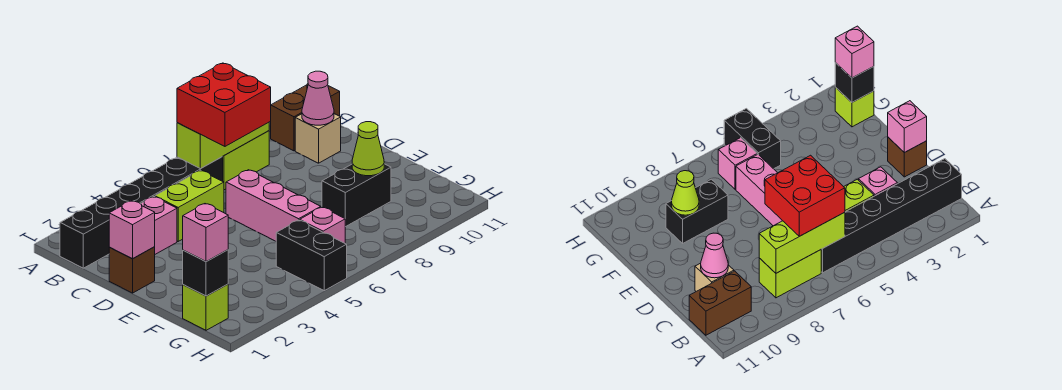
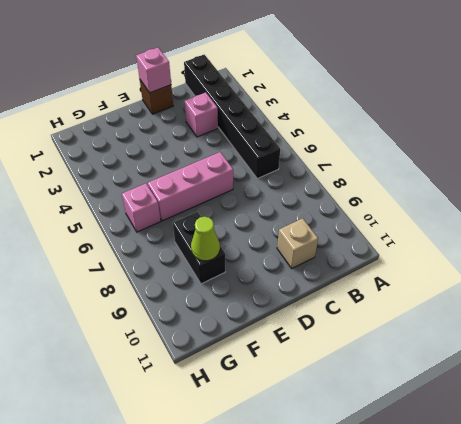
none -> lime brick B7:B8 level 1
none -> brown brick B10:B11 level 1
none -> lime brick C4:C5 level 1

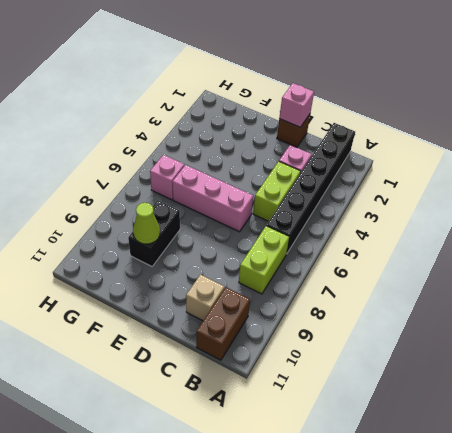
none -> lime brick G1 level 1
none -> black brick G5:H5 level 1
none -> lime brick B6:B8 level 2

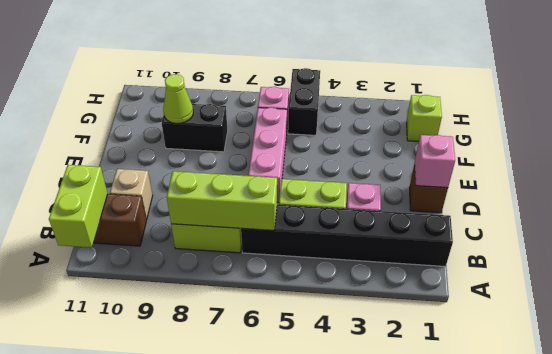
lime brick A11:B11 level 2 -> none
none -> pink cone C10 level 2
none -> black brick G1 level 2
none -> red brick B6:C7 level 3

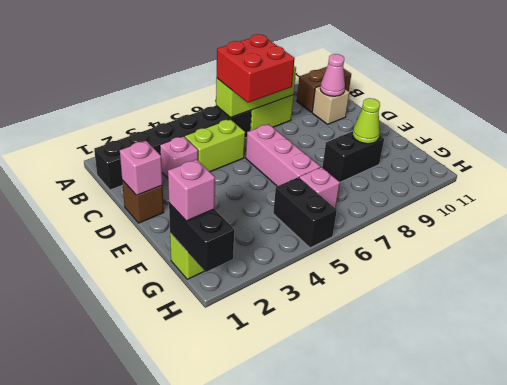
black brick G1:H1 level 2 -> black brick G1 level 2

